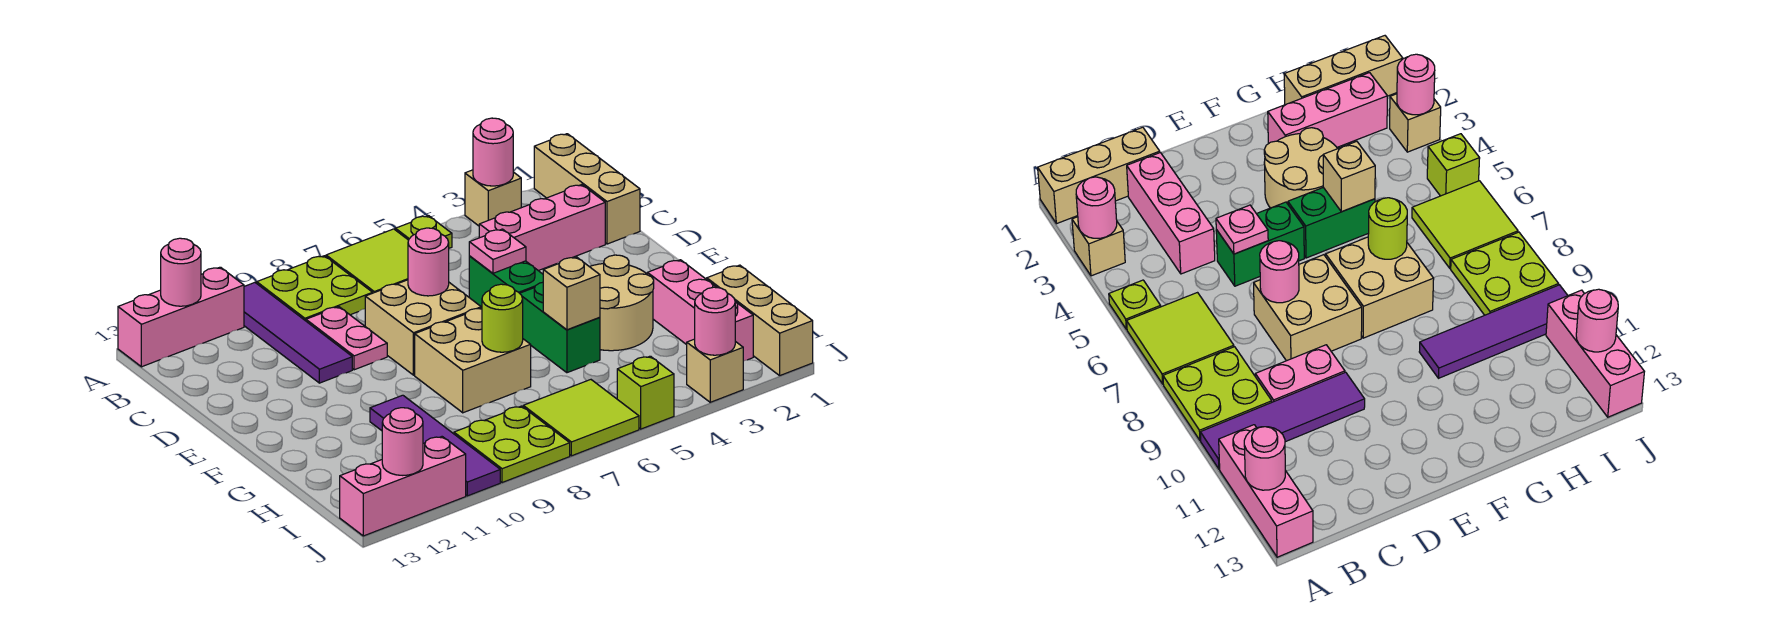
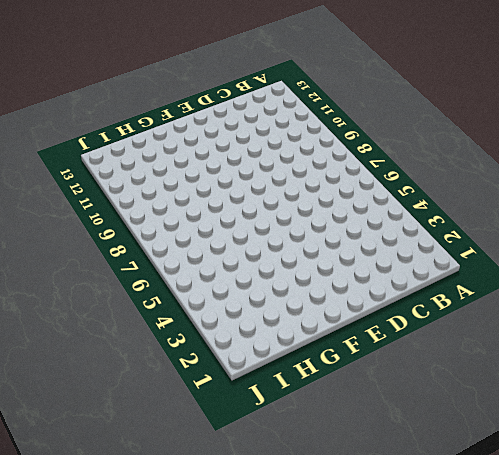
none -> tan brick A1:C1 level 1
none -> tan brick A3 level 1
none -> lime plate A5 level 1
none -> lime tile A6:B7 level 1

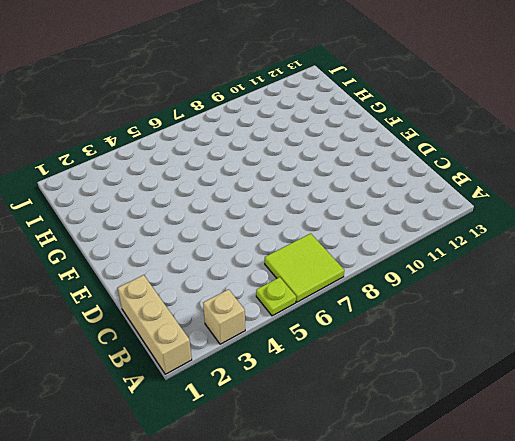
none -> lime plate A8:B9 level 1
none -> purple tile A10:D10 level 1
none -> pink brick A11:A13 level 1
none -> pink brick C2:C4 level 1

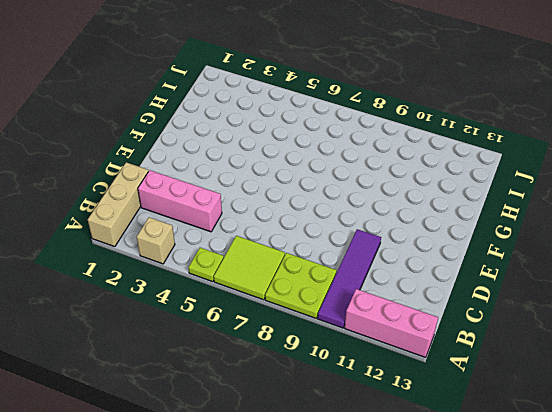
none -> pink plate C9:D9 level 1
none -> green brick D5:E5 level 1
none -> tan brick D7:E8 level 1
none -> tan round brick F3:G4 level 1

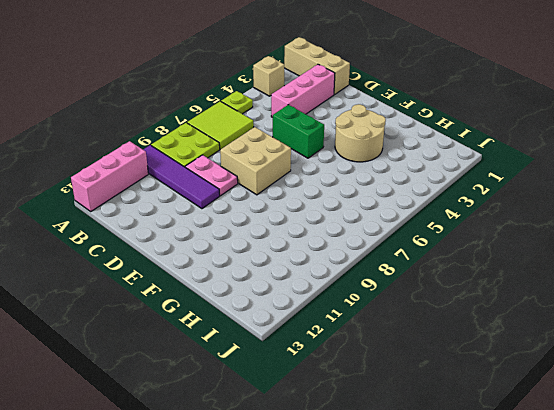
none -> green brick F5:G5 level 1
none -> tan brick F7:G8 level 1
none -> pink brick G2:I2 level 1
none -> purple tile G10:J10 level 1

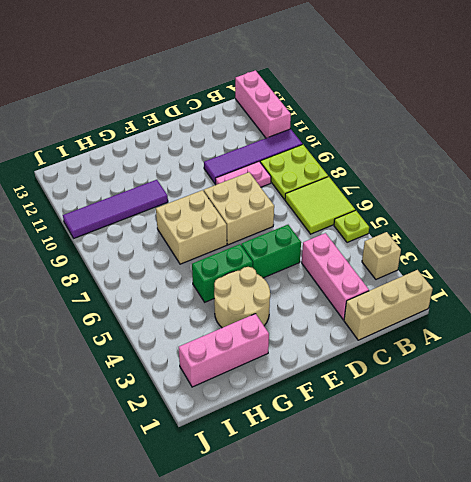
none -> tan brick H1:J1 level 1
none -> lime tile I6:J7 level 1
none -> lime plate I8:J9 level 1
none -> tan brick J3 level 1

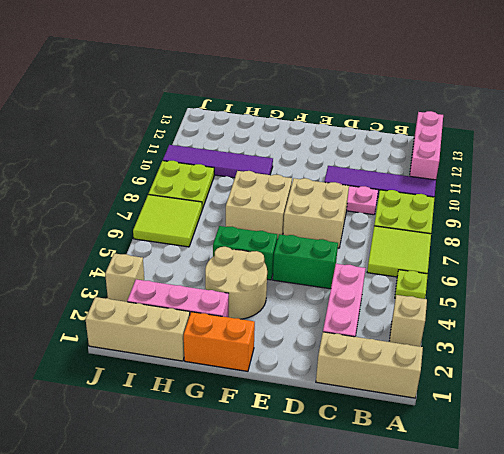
orange brick F1:G1 level 1 -> none
none -> lime brick J5 level 1
none -> pink brick J11:J13 level 1
none -> pink round brick A3 level 2
none -> pink round brick A12 level 2

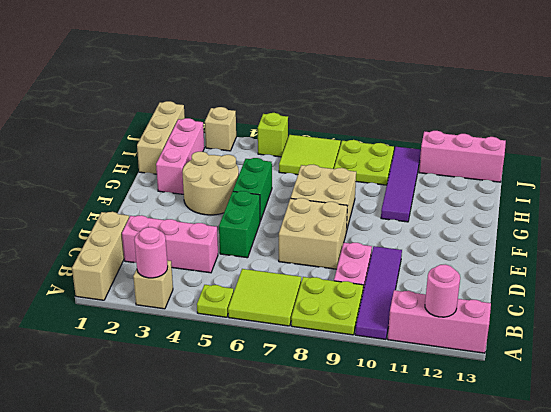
none -> pink plate D5 level 2
none -> pink round brick D7 level 2
none -> tan brick G5 level 2
none -> lime round brick G7 level 2

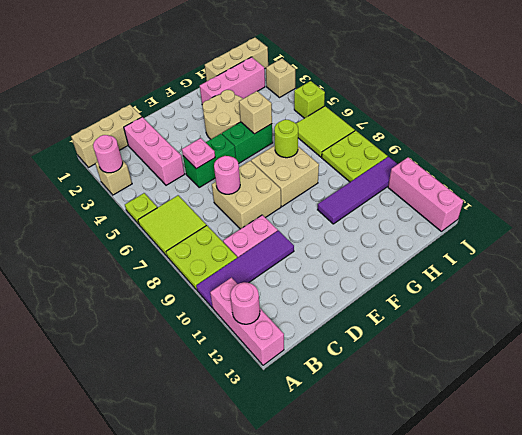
none -> pink round brick J3 level 2
none -> pink round brick J12 level 2

